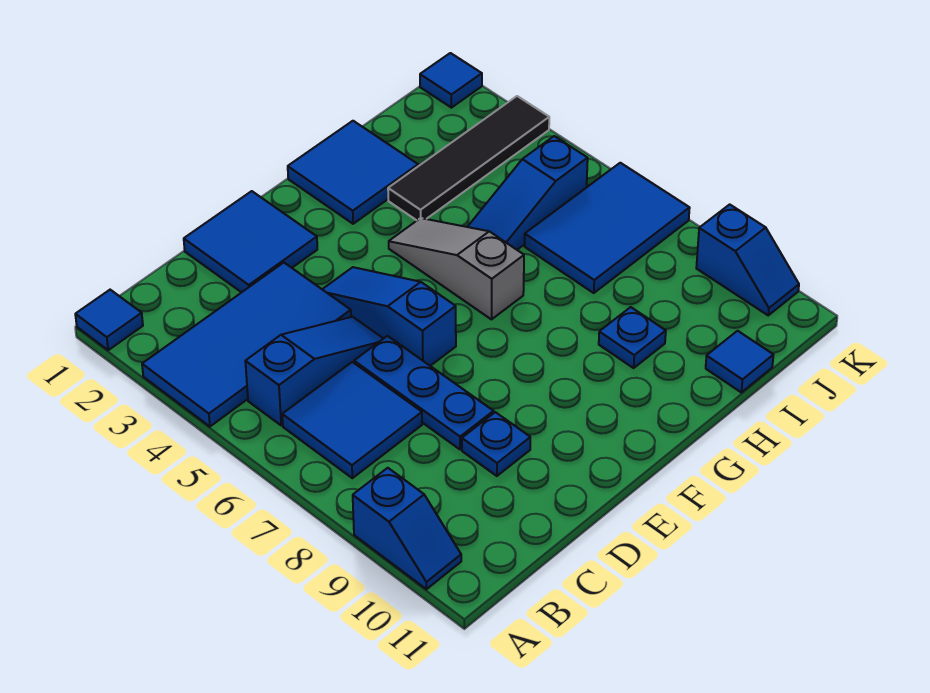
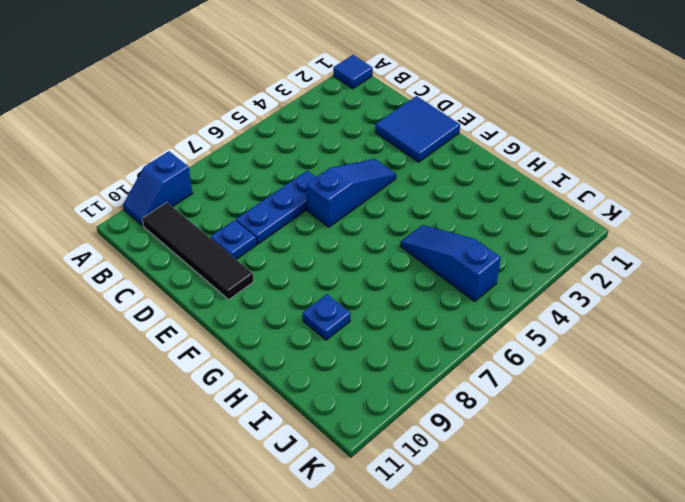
black tile B10:E10 level 1 -> black tile H3:K3 level 1
none -> blue tile A3:D4 level 1
none -> blue slope B5:D5 level 1 top B
none -> blue tile B6:C7 level 1

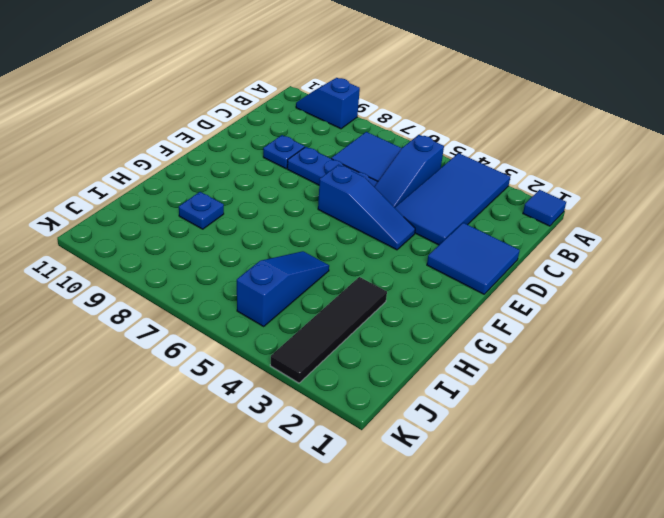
none -> blue tile G1:H2 level 1
none -> grey slope G4:G6 level 1 top 6
none -> blue tile I6:K7 level 1

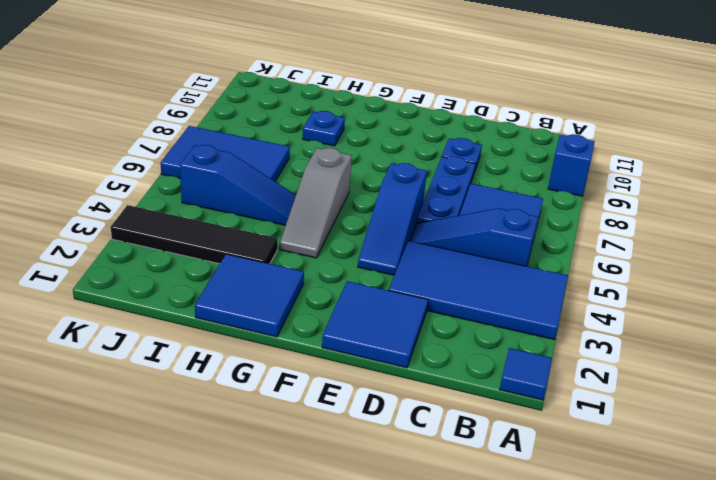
none -> blue tile I11 level 1
none -> blue tile K1 level 1
none -> blue slope K9:K10 level 1 top 9

